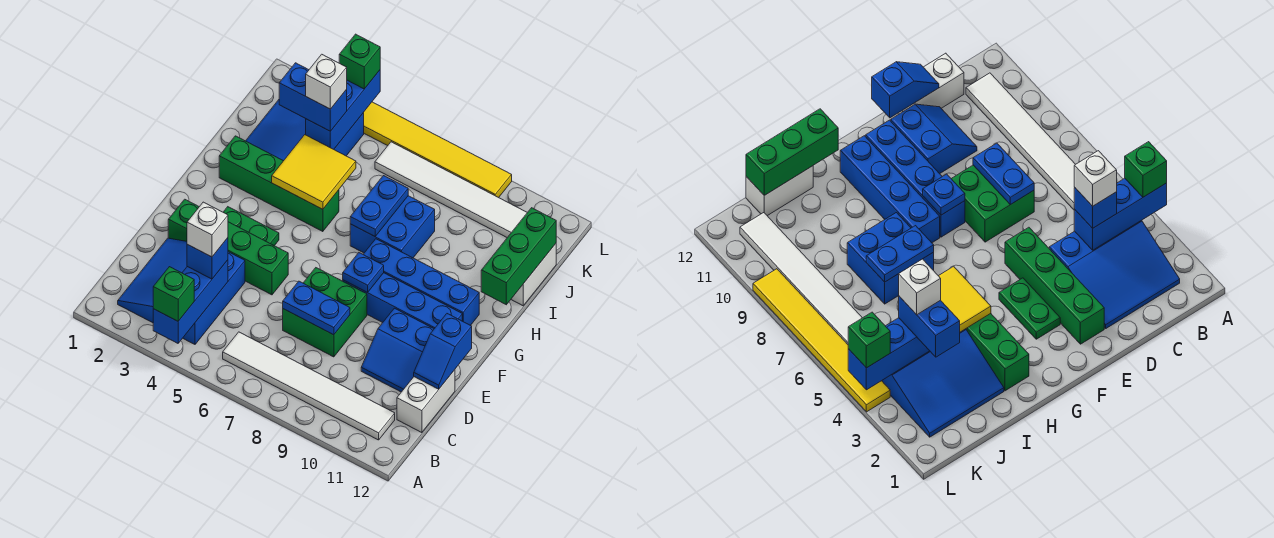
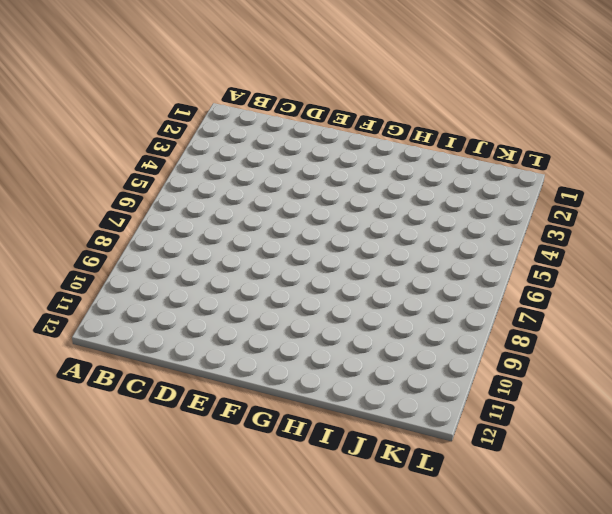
none -> blue slope B2:D4 level 1 top 4
none -> white tile B6:B11 level 1
none -> white brick C12:D12 level 1

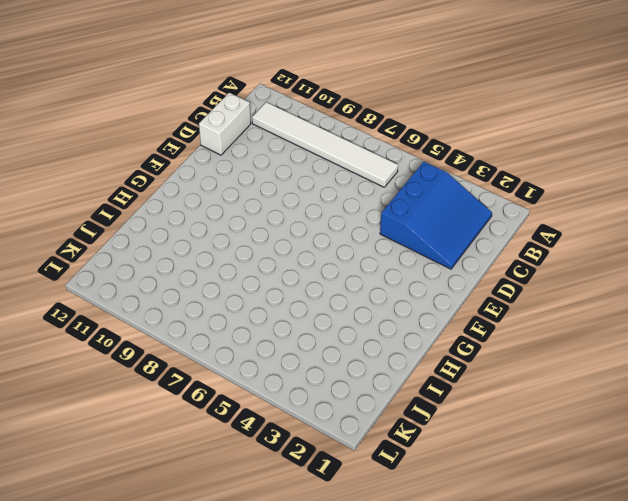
none -> green brick D7:E8 level 1
none -> blue slope D10:E11 level 1 top E
none -> green brick E2:E5 level 1

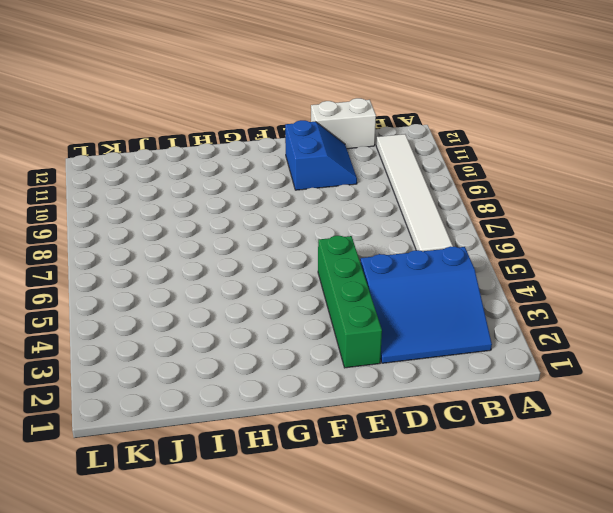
none -> green brick D7:E8 level 1
none -> green plate F3:F4 level 1
none -> blue brick F8:F11 level 1

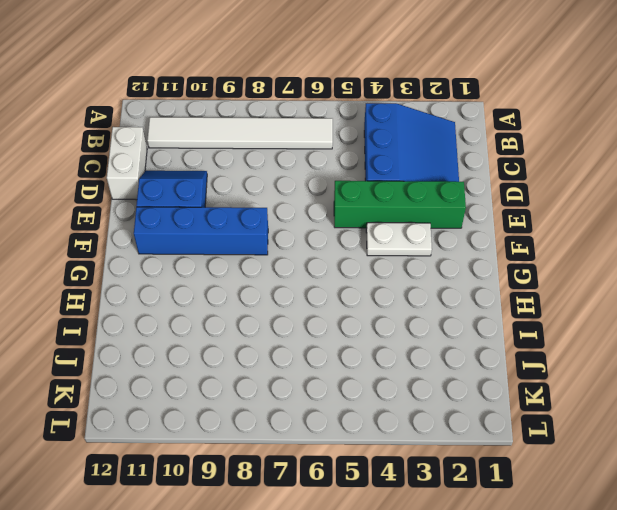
white plate F3:F4 level 1 -> green plate F3:F4 level 1
none -> green brick D7:E8 level 1
none -> blue brick G8:G11 level 1
none -> green brick H2:H5 level 1

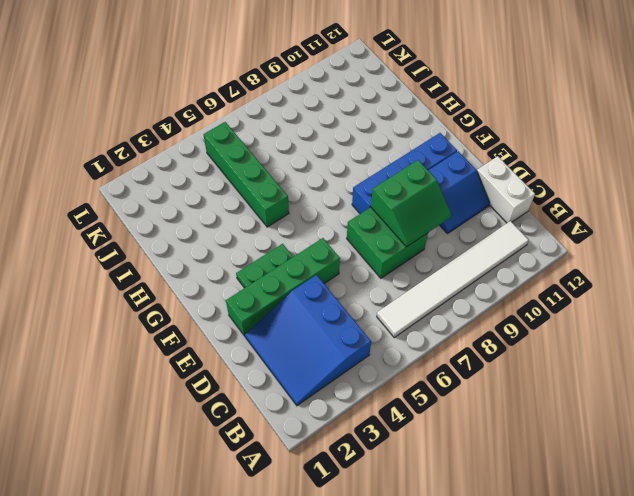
green slope D8:E9 level 2 top E -> blue plate D7:D8 level 2
green brick H5:K5 level 1 -> green brick H2:H5 level 1
none -> blue brick G8:G11 level 1
none -> blue brick H7:I8 level 1
none -> blue slope I2:K4 level 1 top 4

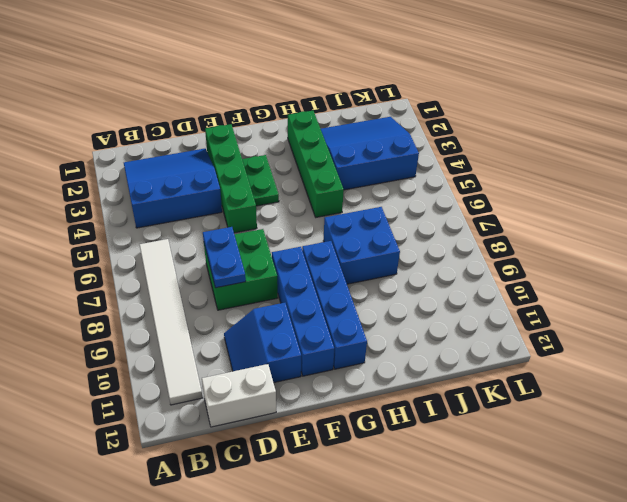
none -> white brick I12:J12 level 1
none -> white tile K6:K11 level 1
none -> yellow tile L4:L9 level 1

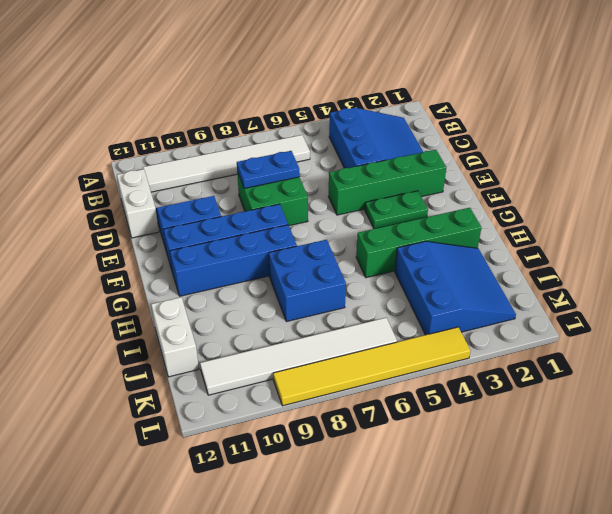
none -> blue brick A4:C4 level 2
none -> blue slope D12:E12 level 2 top E
none -> blue plate F8 level 2

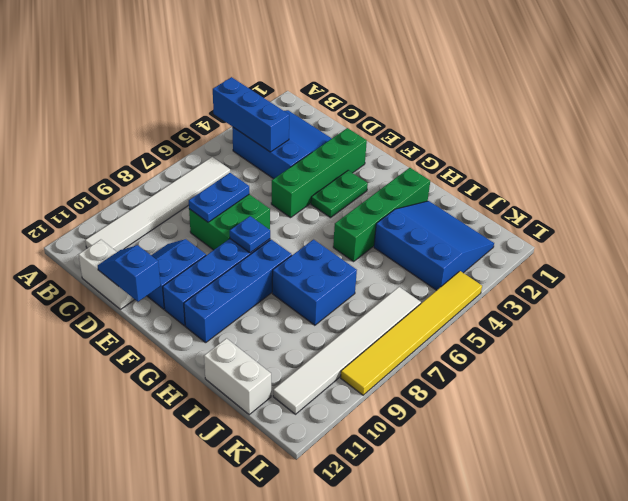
none -> yellow tile H4:I5 level 2
none -> blue plate H7:I7 level 2
none -> green brick H12:J12 level 2

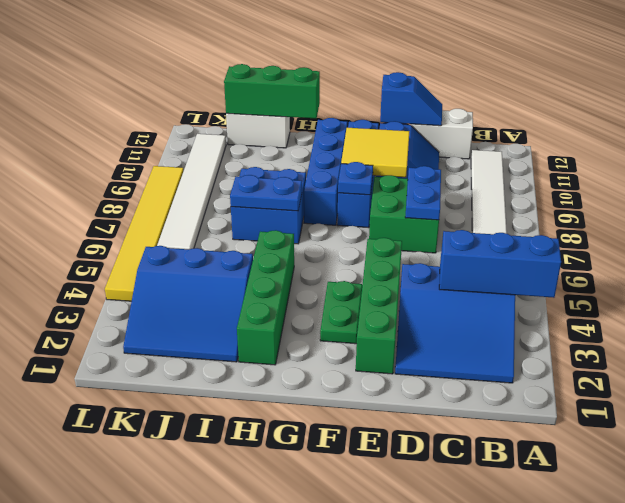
yellow tile E9:F10 level 2 -> yellow tile H4:I5 level 2
none -> blue brick J4:L4 level 2
none -> green brick A4 level 3
none -> blue brick C4 level 3

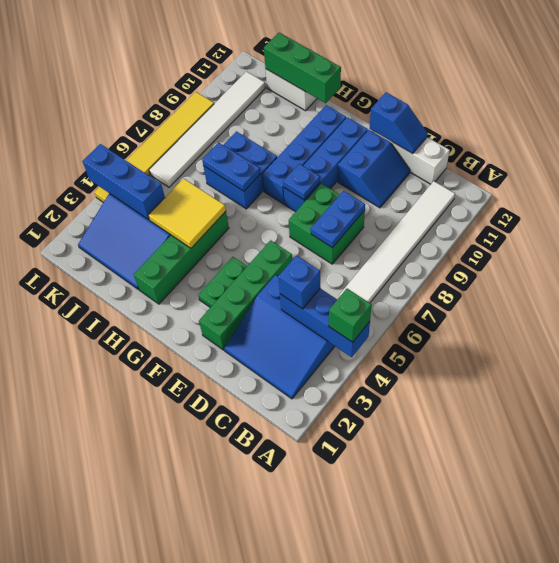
none -> blue brick J3:J4 level 3
none -> green brick L4 level 3
none -> white brick C4 level 4

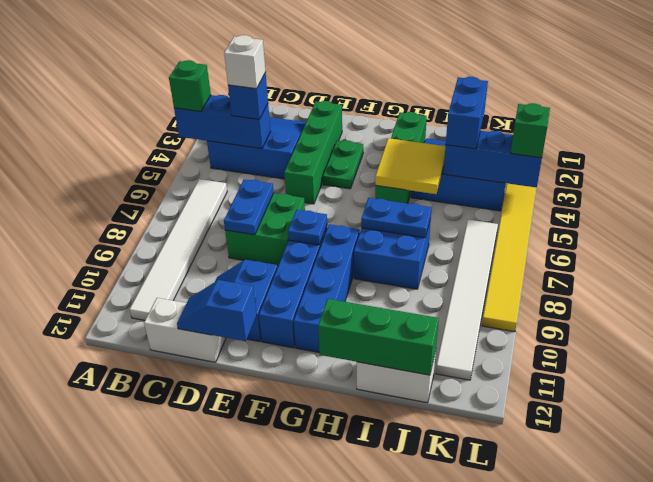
none -> white brick J4 level 4

